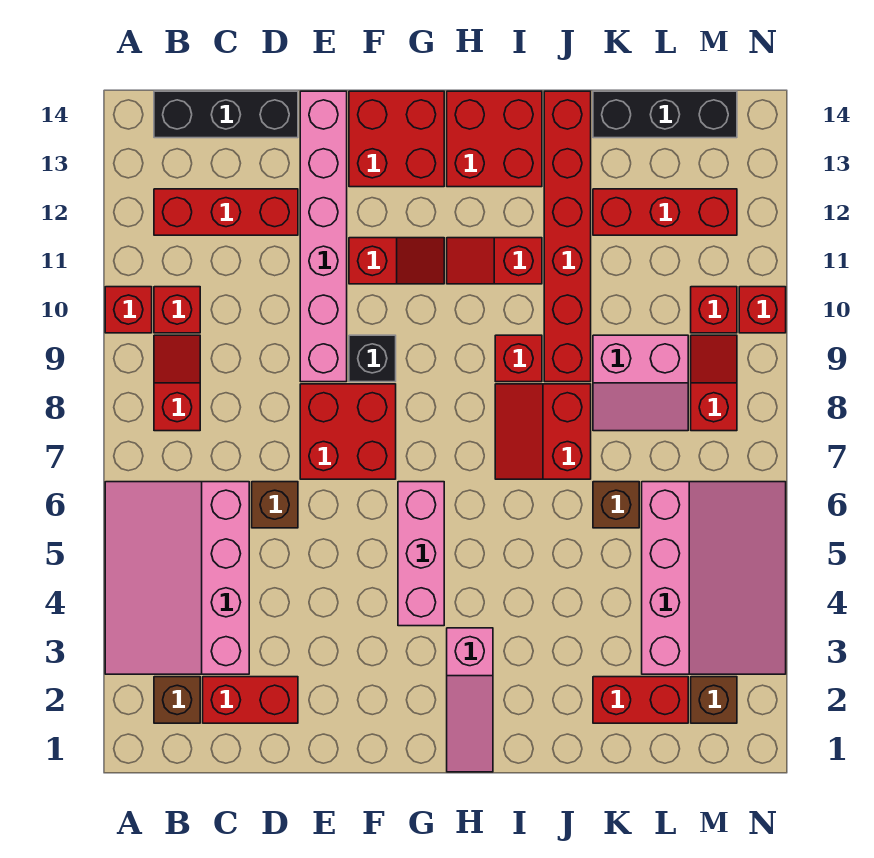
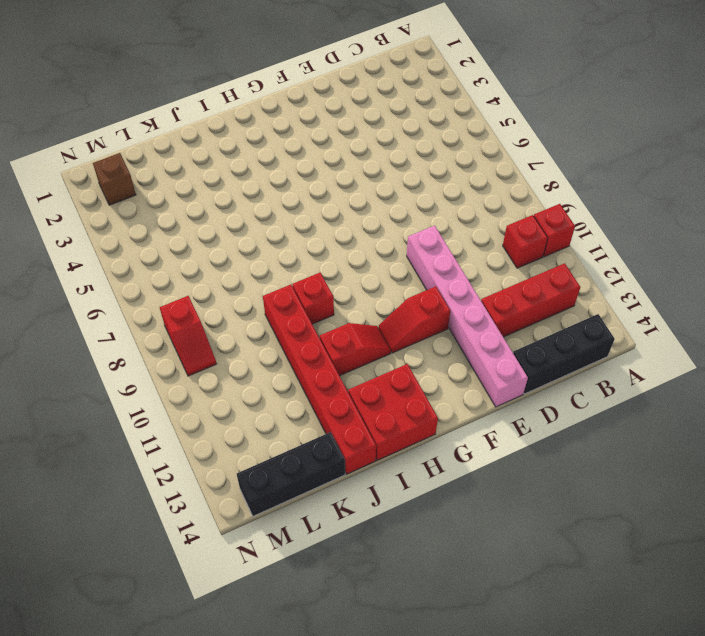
none -> pink slope A3:C6 level 1 top C
none -> brown brick B2 level 1
none -> red slope B8:B9 level 1 top 8
none -> red brick C2:D2 level 1

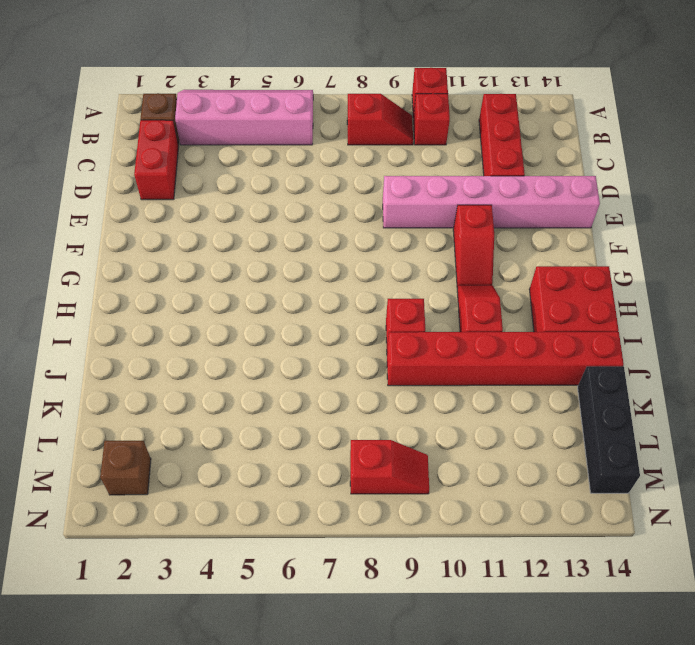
pink slope A3:B6 level 1 top B -> pink slope A3:C6 level 1 top C
none -> black brick B14:D14 level 1
none -> brown brick D6 level 1
none -> red brick E7:F8 level 1
none -> black brick F9 level 1

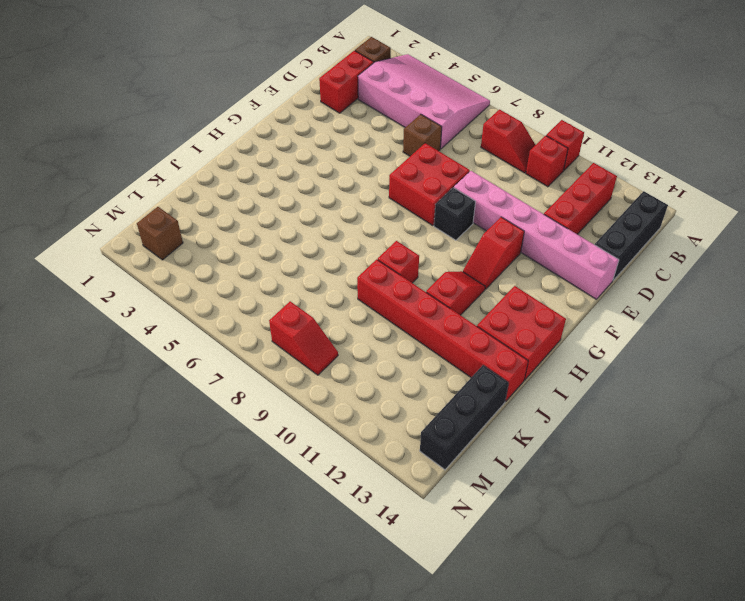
none -> red brick F13:G14 level 1
none -> pink brick G4:G6 level 1
none -> pink slope H1:H3 level 1 top 3
none -> red slope I7:J8 level 1 top J

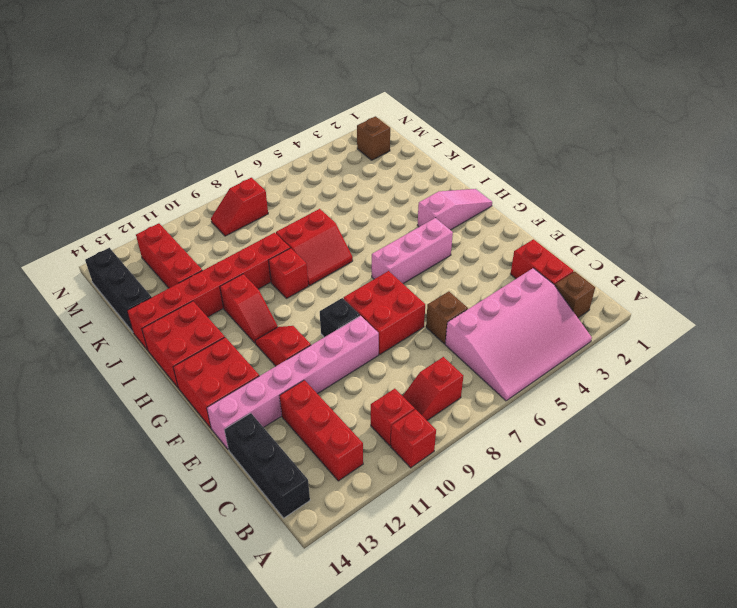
none -> red brick K2:L2 level 1
none -> brown brick K6 level 1
none -> pink slope K8:L9 level 1 top 9
none -> pink slope L3:N6 level 1 top L

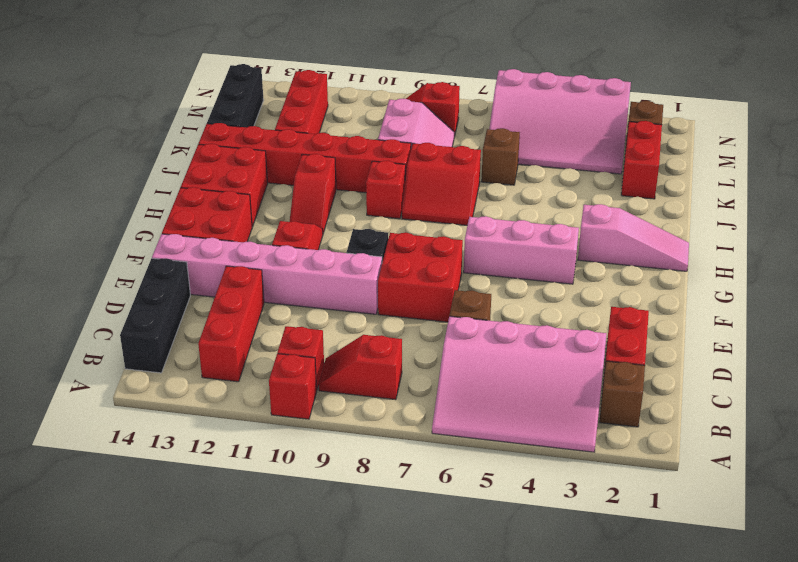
pink slope L3:N6 level 1 top N -> pink slope L3:N6 level 1 top L
none -> red brick M10 level 1
none -> red brick N10 level 1

